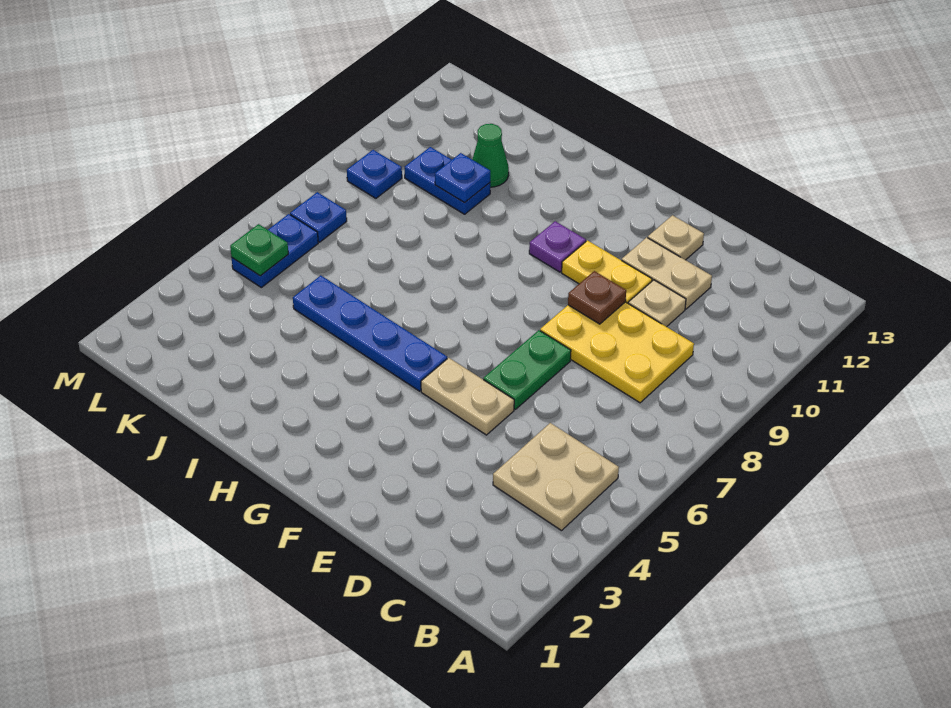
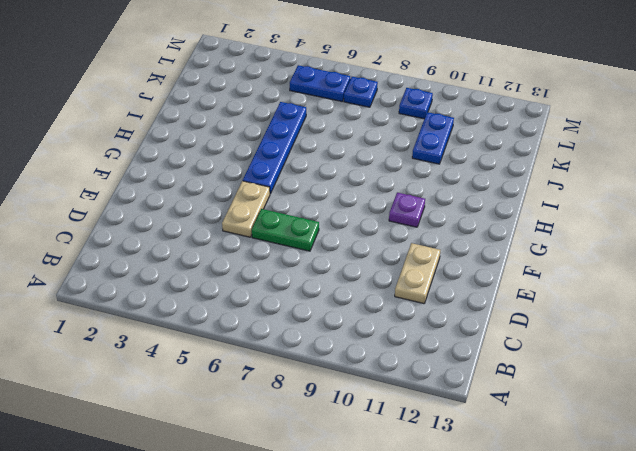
none -> tan plate B4:C5 level 1
none -> yellow plate C8:E9 level 1
none -> tan plate D10 level 1

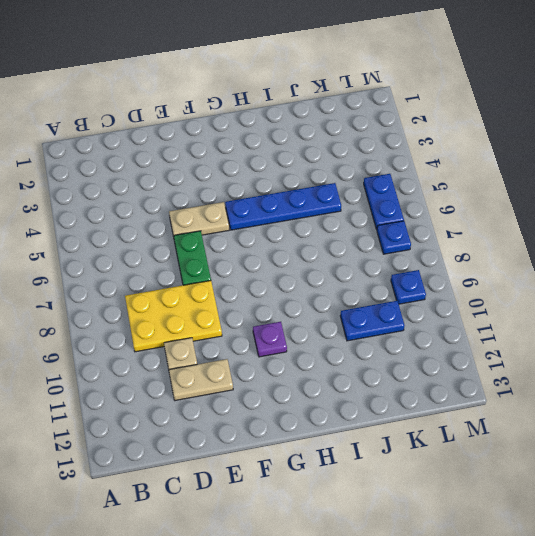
none -> tan plate B4:C5 level 1
none -> yellow plate E10:F10 level 1
none -> tan plate E12 level 1

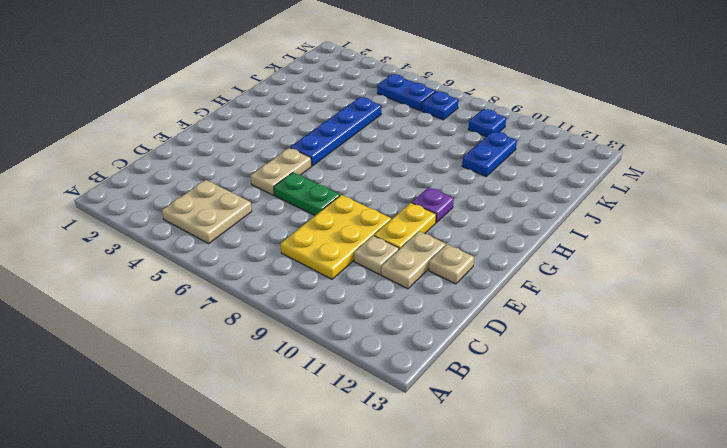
none -> green cone J11 level 1
none -> brown plate E9 level 2
none -> blue plate J10 level 2

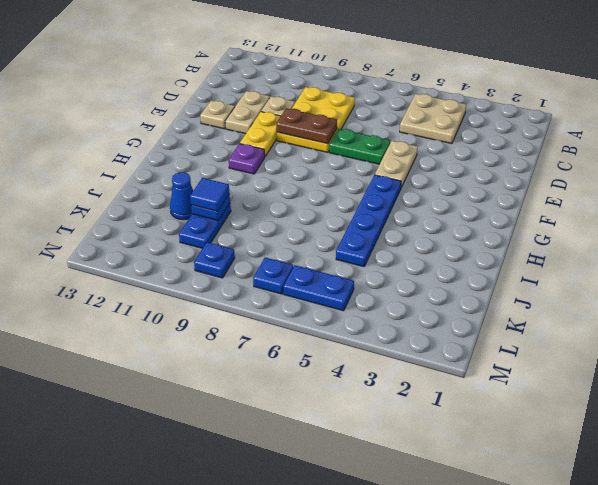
brown plate E8:E9 level 2 -> brown plate E9 level 2
blue tile J10 level 3 -> none
blue cone J11 level 1 -> green cone J11 level 1
none -> green plate L5 level 2

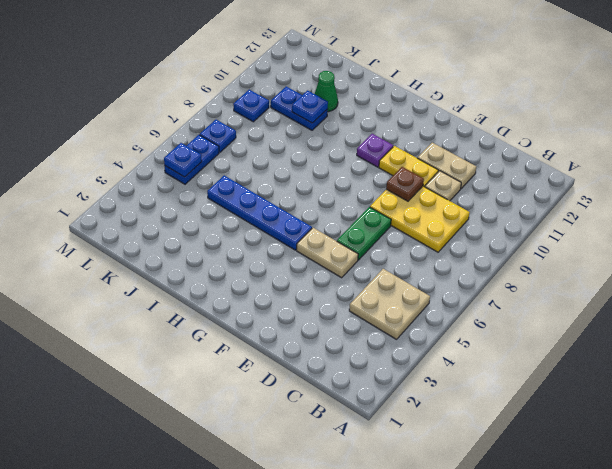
blue plate L5 level 2 -> green plate L5 level 2
none -> tan plate E12 level 1

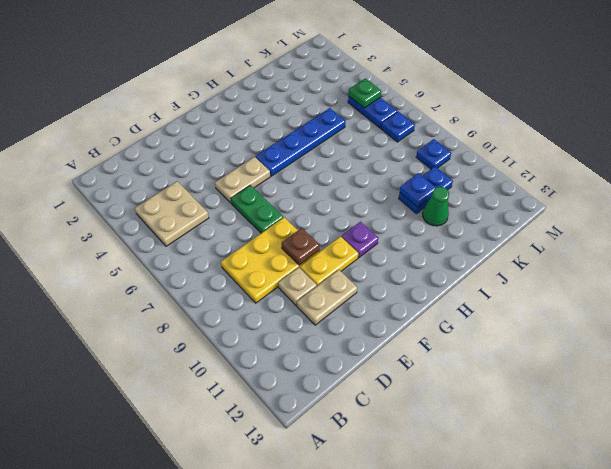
none -> tan plate E12 level 1

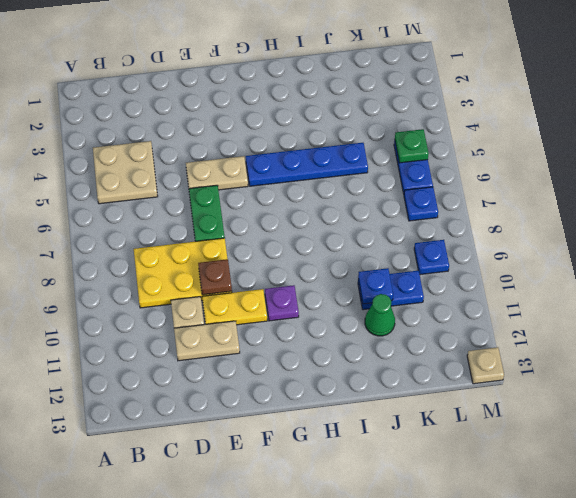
tan plate M13 level 1 -> tan plate E12 level 1

